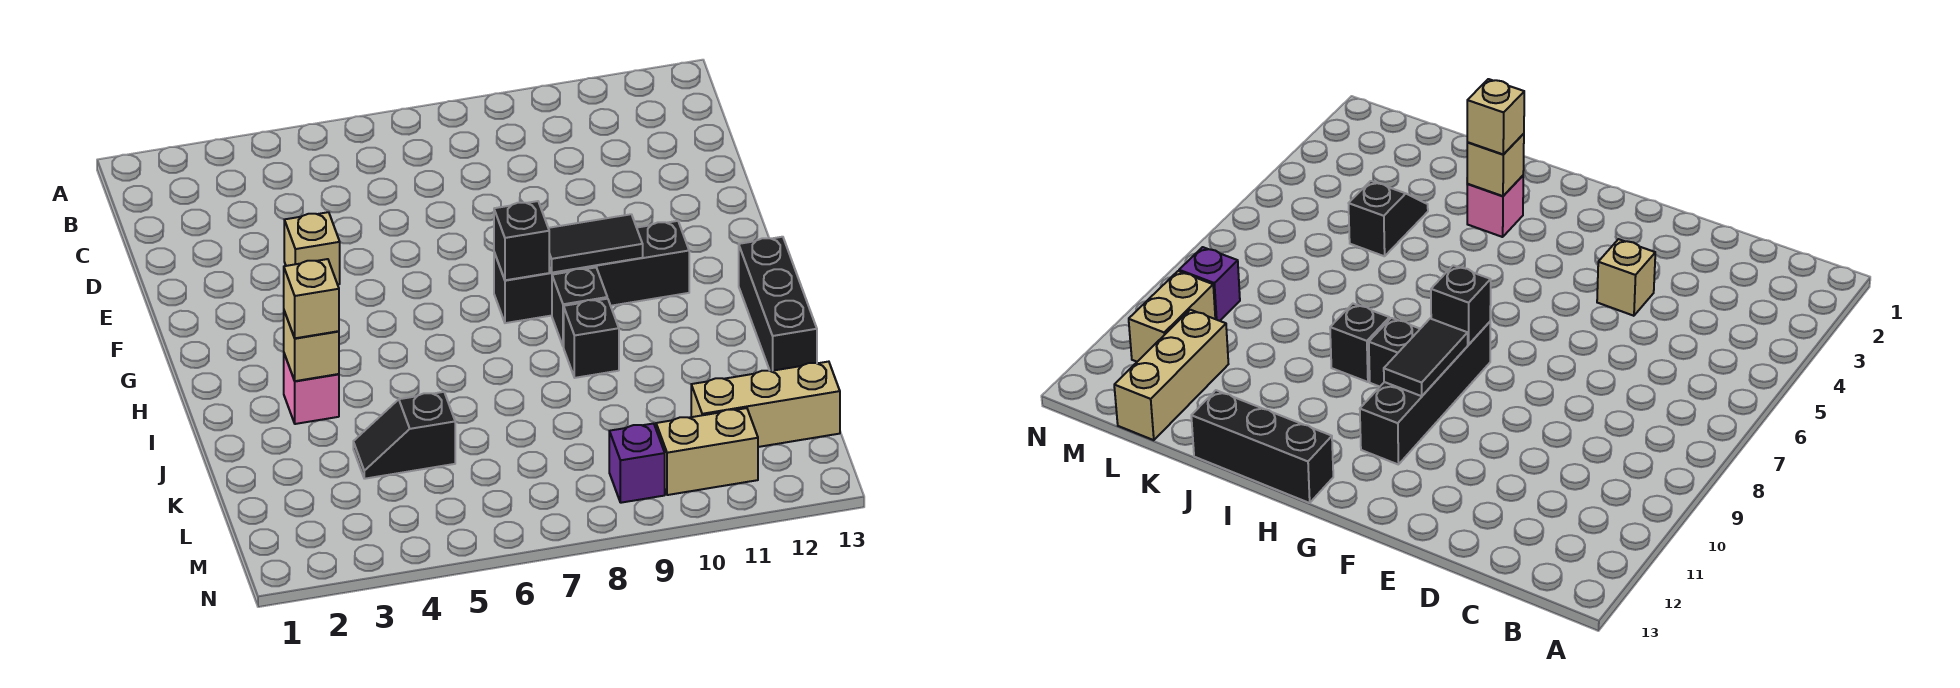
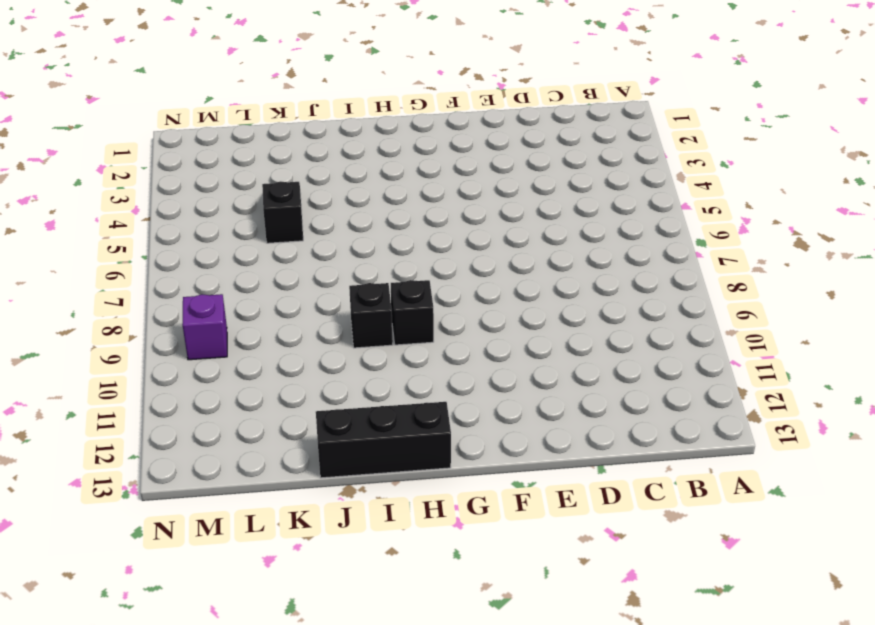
none -> tan brick E4 level 1
none -> black brick G8:G11 level 1
none -> pink brick I3 level 1

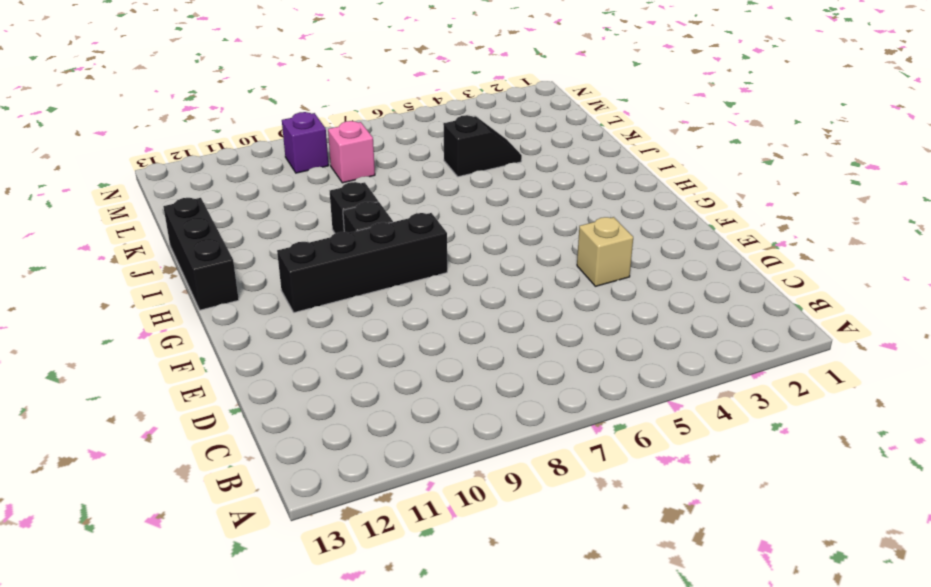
pink brick L8 level 1 -> pink brick I3 level 1
none -> tan brick L11:L13 level 1
none -> tan brick M10:M11 level 1
none -> black brick G8 level 2

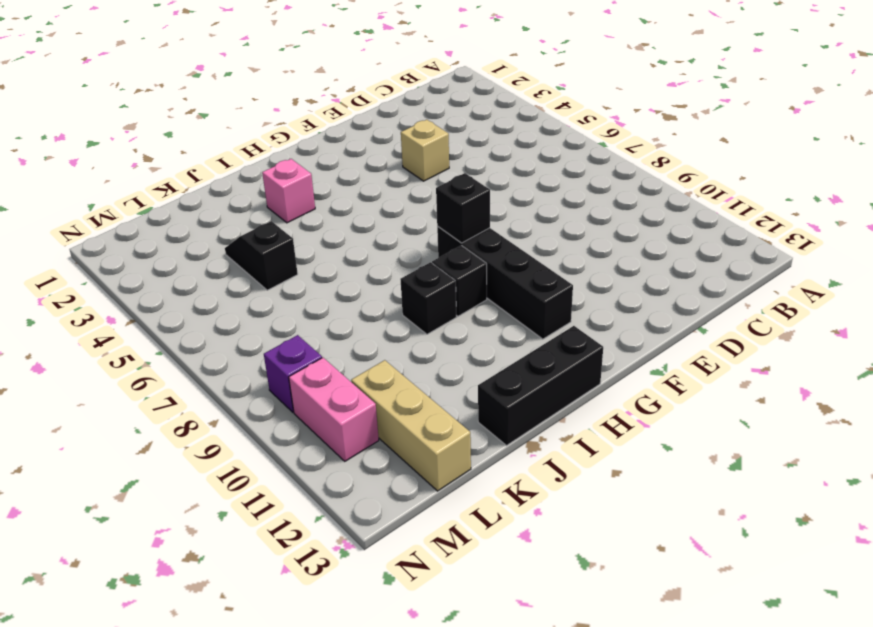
pink brick M10:M11 level 1 -> tan brick M10:M11 level 1
none -> black tile G9:G10 level 2
none -> tan brick I3 level 2
none -> tan brick I3 level 3

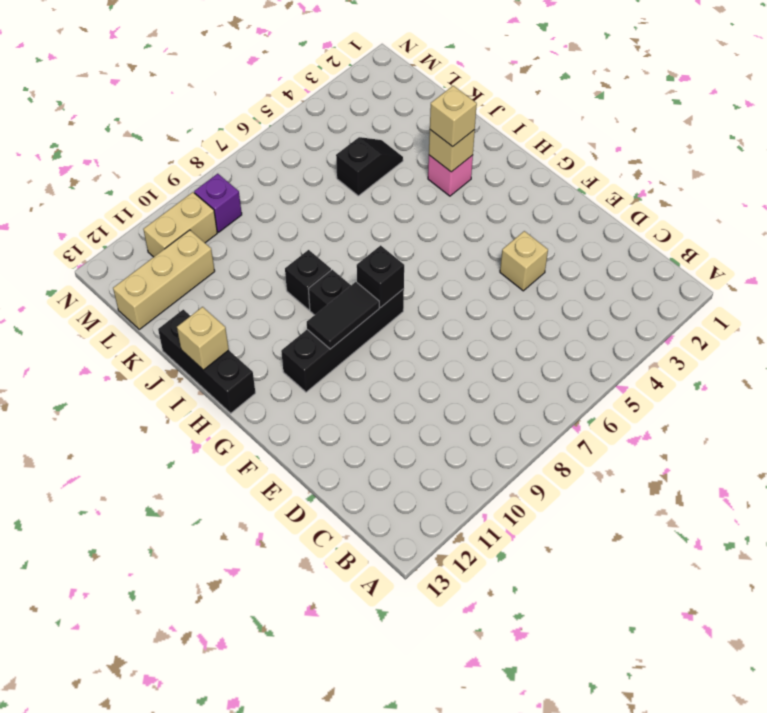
tan brick I13 level 2 -> none

